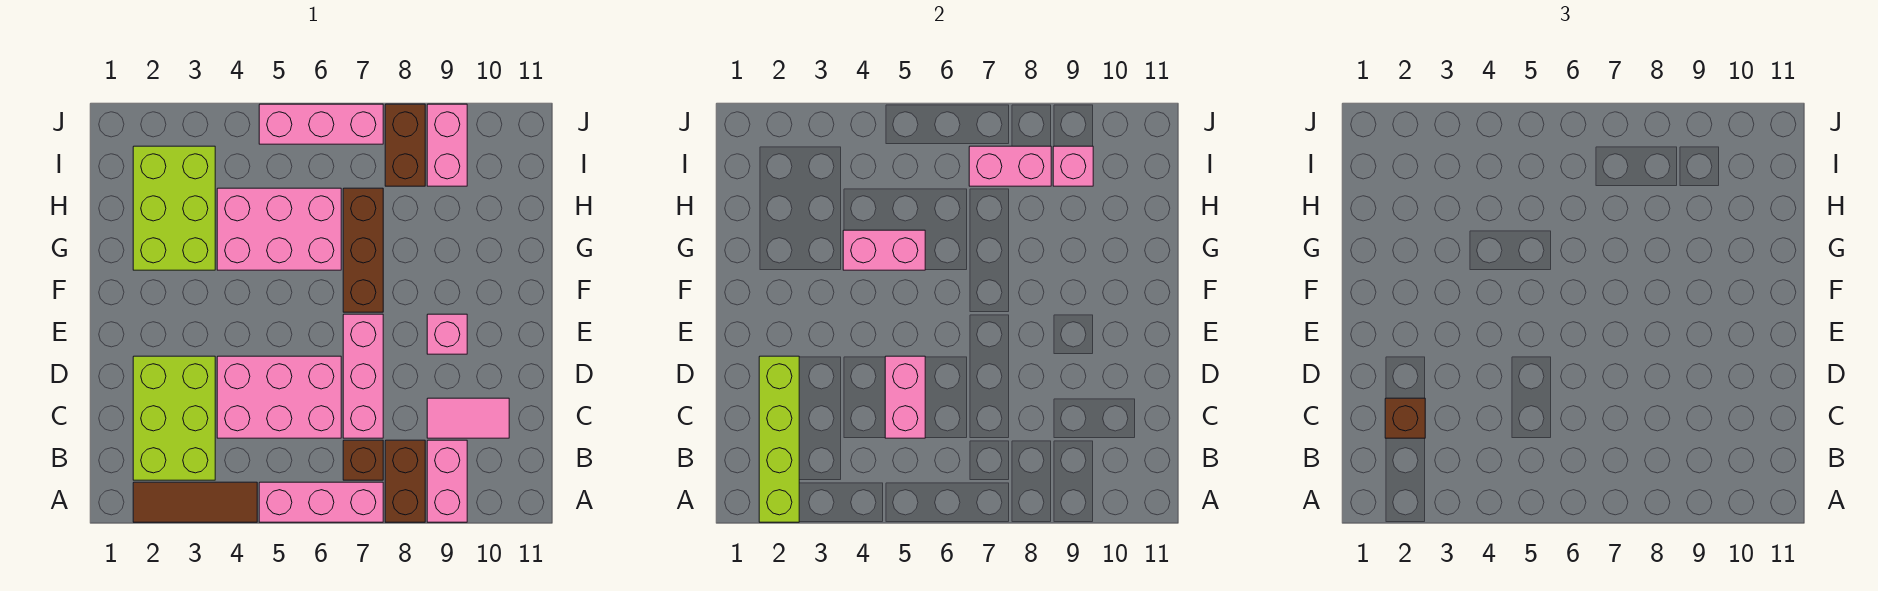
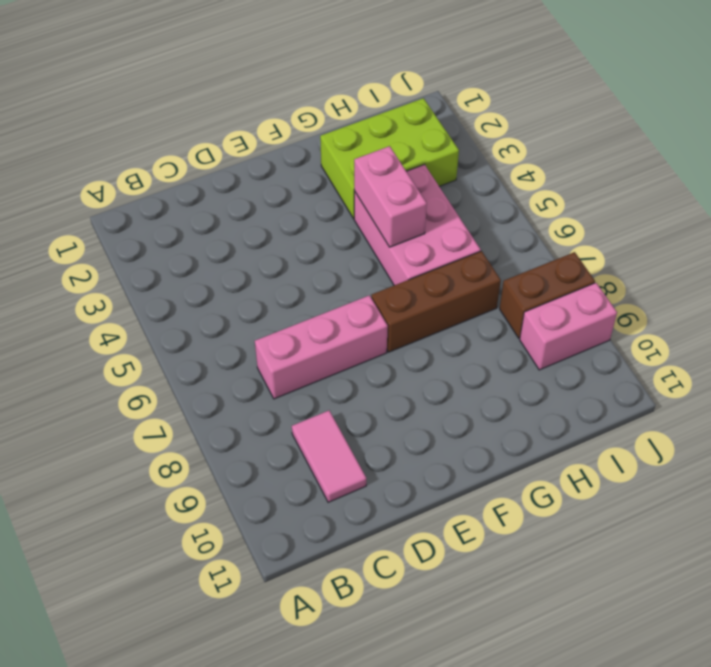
none -> brown tile A2:A4 level 1
none -> pink brick A5:A7 level 1
none -> brown brick A8:B8 level 1

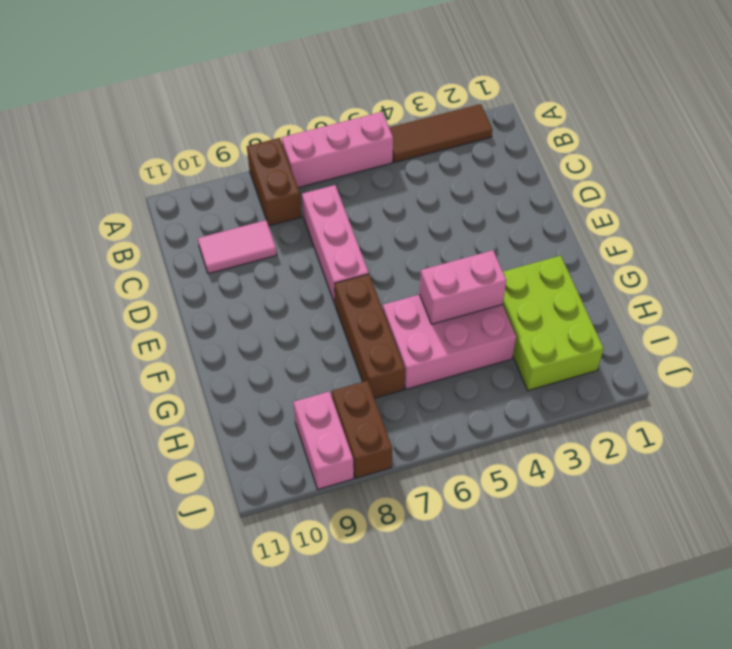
none -> pink brick A9:B9 level 1
none -> lime brick B2:D3 level 1
none -> brown brick B7 level 1

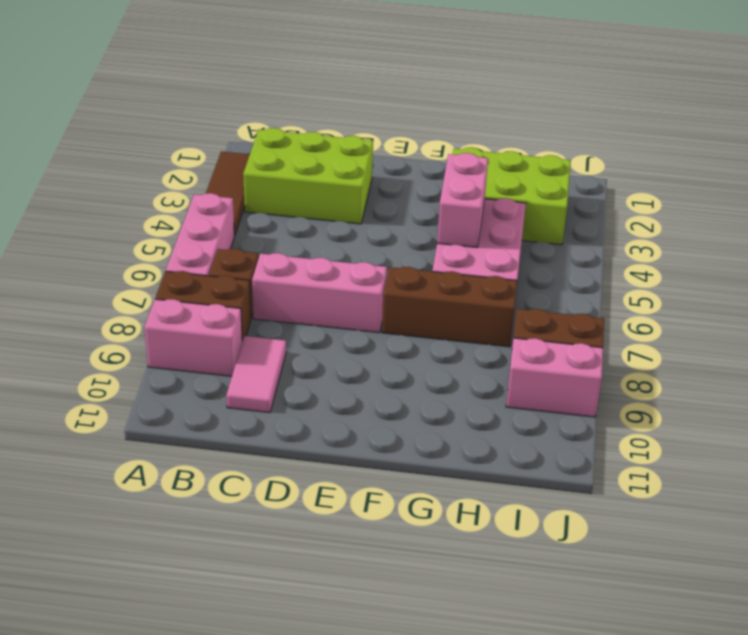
none -> pink brick C4:D6 level 1
none -> pink brick E9 level 1
none -> pink brick J5:J7 level 1

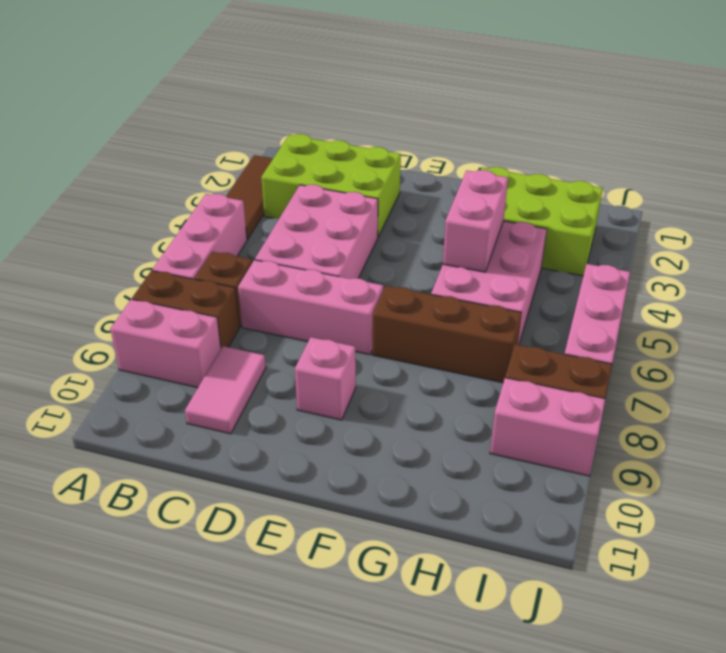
none -> lime brick A2:D2 level 2
none -> pink brick C5:D5 level 2
none -> pink brick I7:I8 level 2

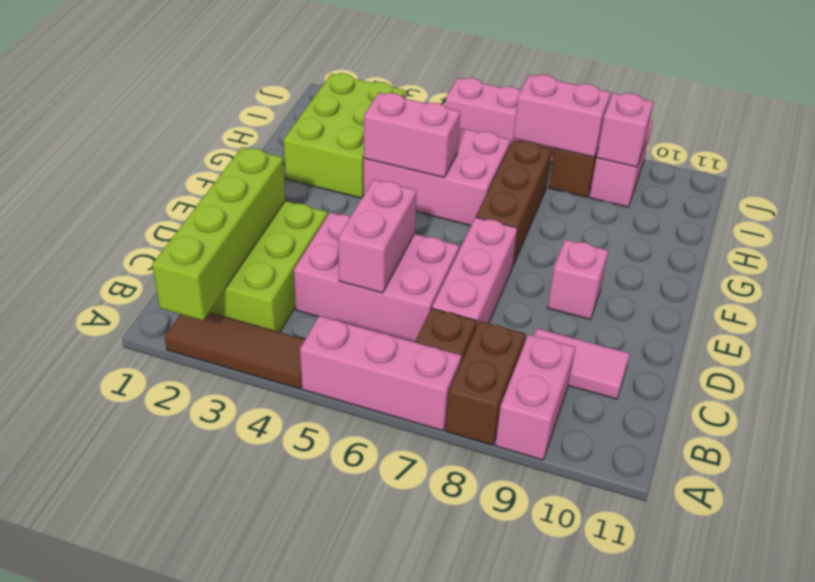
none -> brown brick C2 level 3

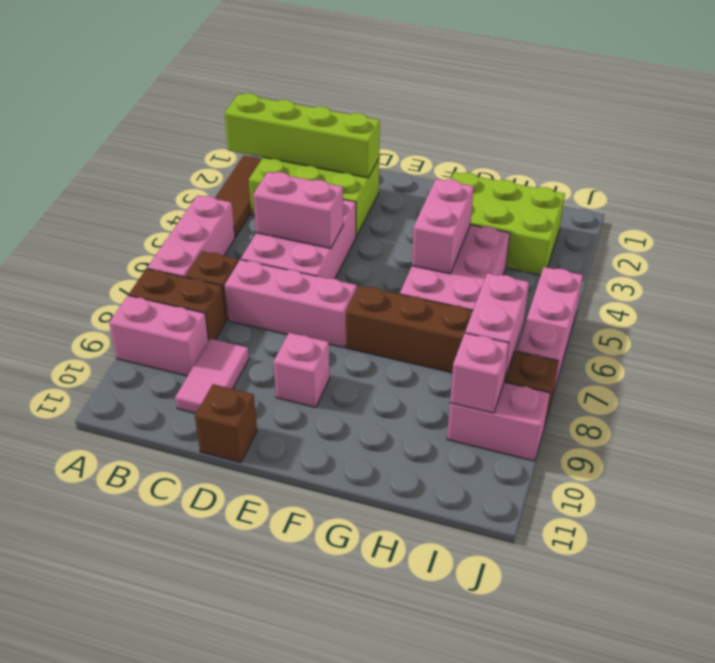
brown brick D11 level 1 -> brown brick C2 level 3

